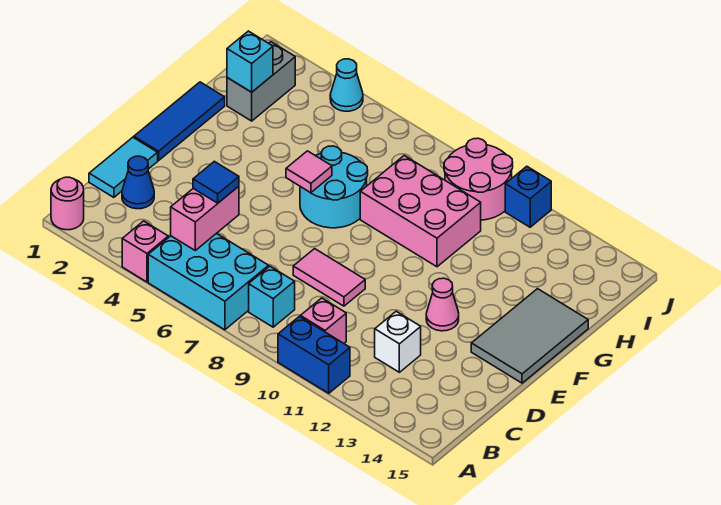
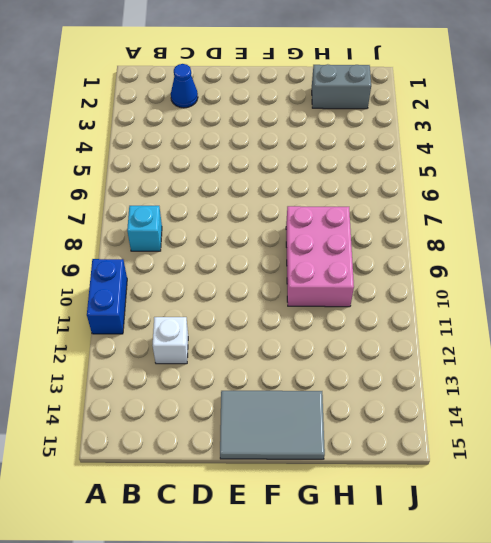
none -> pink round brick A1 level 1
none -> pink brick A4 level 1
none -> cyan brick A5:B7 level 1

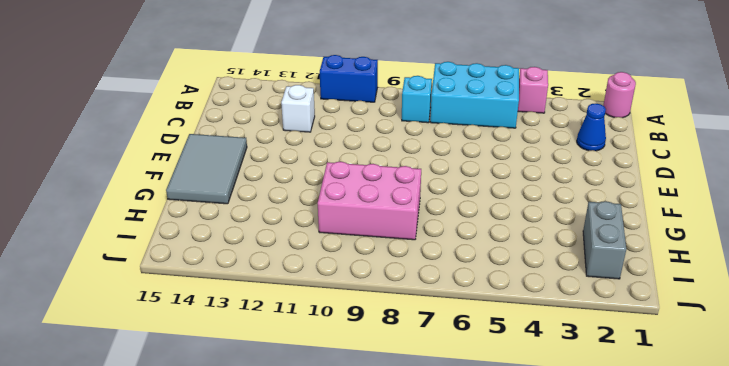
none -> pink brick B10 level 1
none -> cyan tile C1:D1 level 1
none -> pink tile D8:D9 level 1

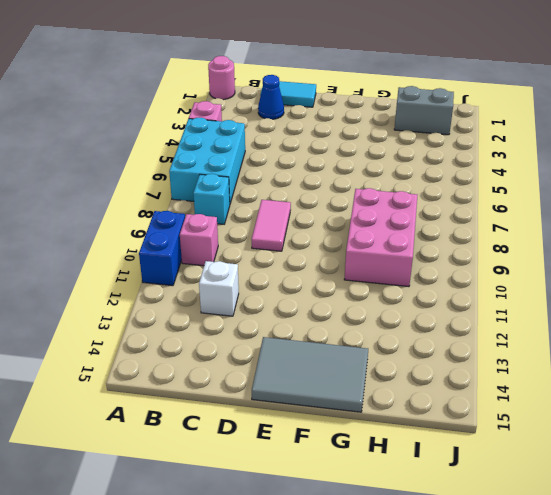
none -> blue tile E1:G1 level 1
none -> pink cone E12 level 1
none -> cyan round brick F6:G7 level 1

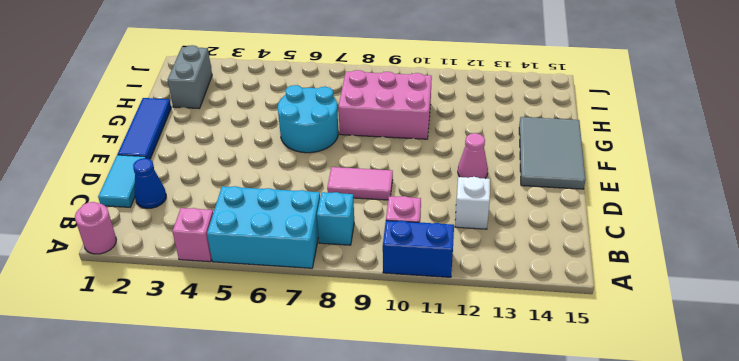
none -> pink round brick I9:J10 level 1
none -> cyan cone J4 level 1
none -> blue brick J11 level 1

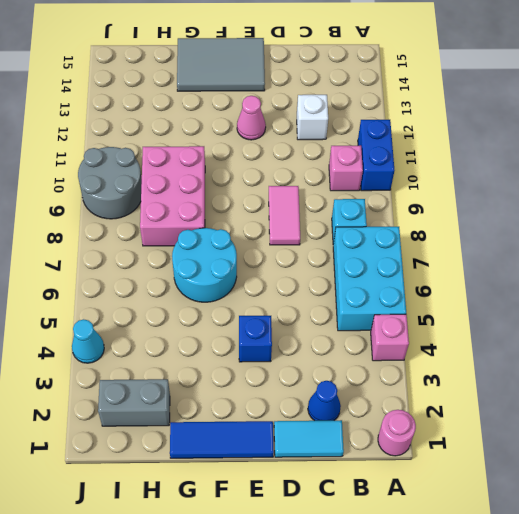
blue brick E4 level 1 -> blue brick J11 level 1
grey round brick I9:J10 level 1 -> pink round brick I9:J10 level 1
none -> pink brick B5:C5 level 2
none -> pink tile F6 level 2
none -> cyan brick H2 level 2

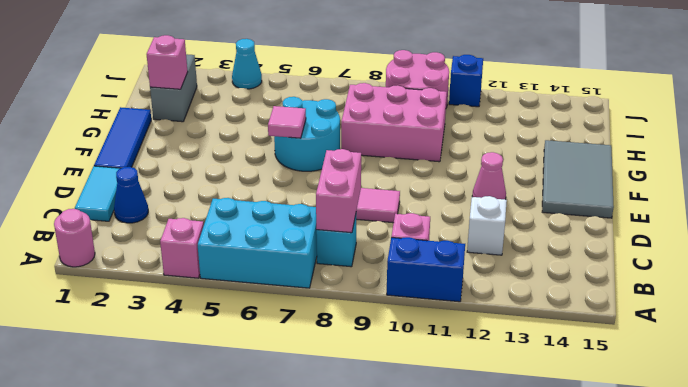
pink brick B8:C8 level 2 -> pink brick B5:C5 level 2
pink brick H2 level 2 -> cyan brick H2 level 2
none -> blue tile C5 level 3

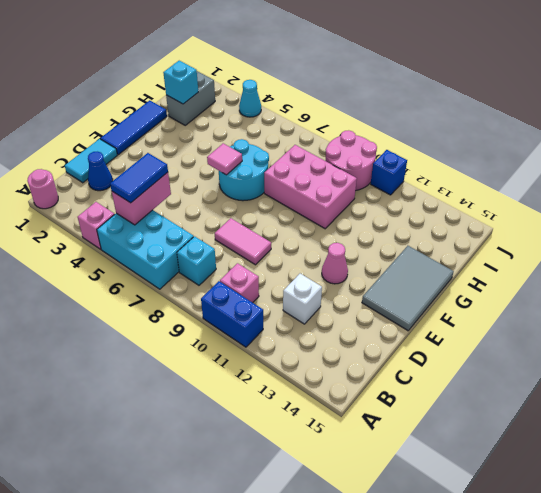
blue tile B5:C5 level 3 -> blue tile C5 level 3

